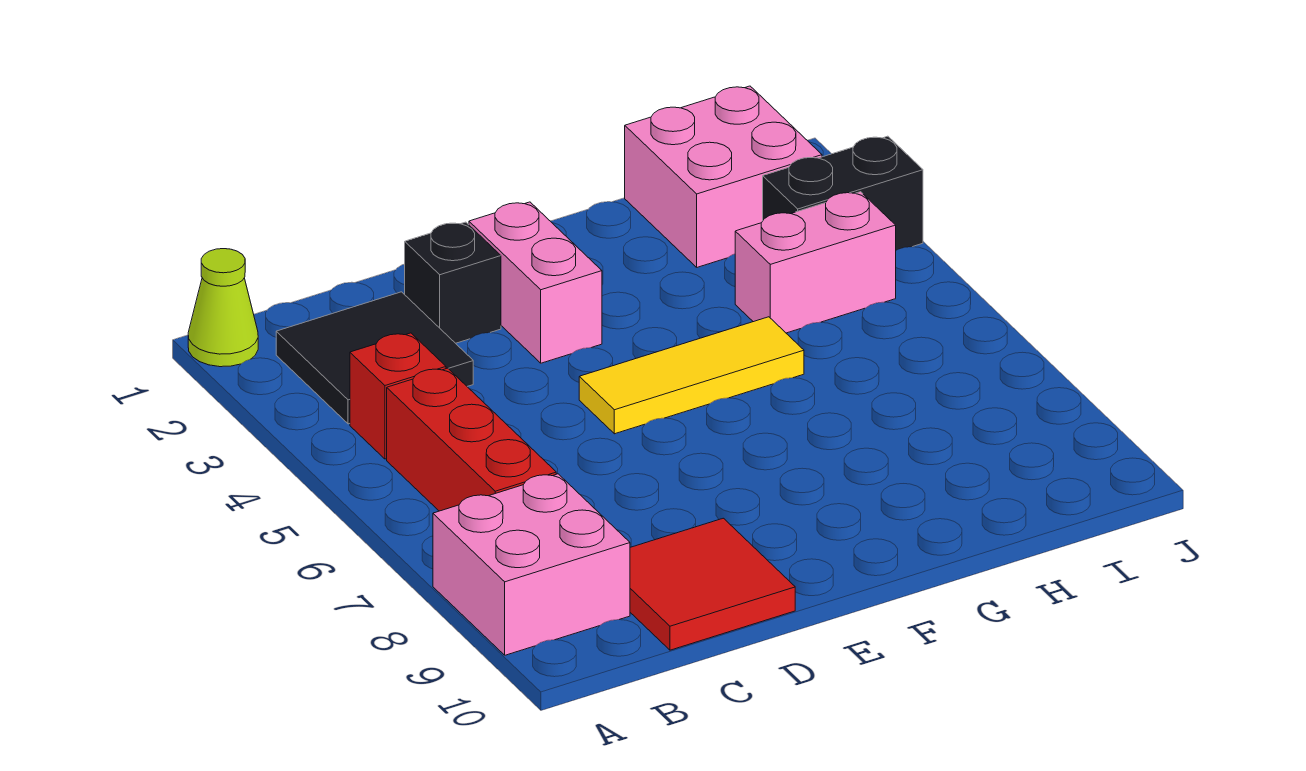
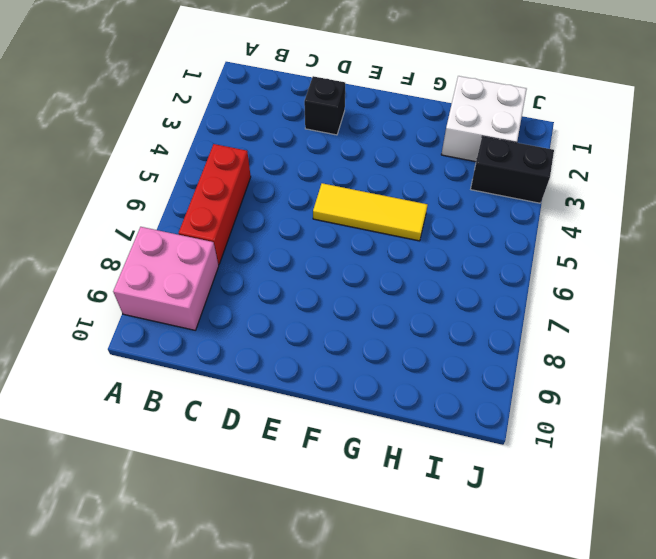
white brick H1:I2 level 1 -> pink brick H1:I2 level 1
none -> lime cone A1 level 1
none -> black tile B2:C3 level 1
none -> red brick B4 level 1

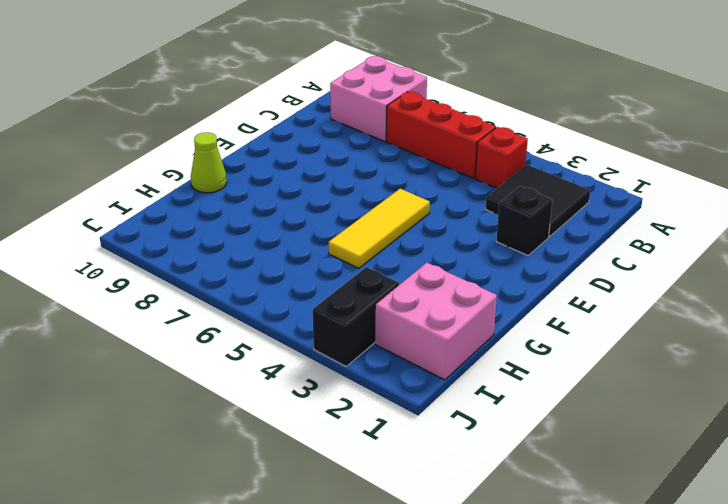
lime cone G10 level 1 -> lime cone A1 level 1
none -> red tile C9:D10 level 1
none -> pink brick E2:E3 level 1
none -> pink brick H4:I4 level 1

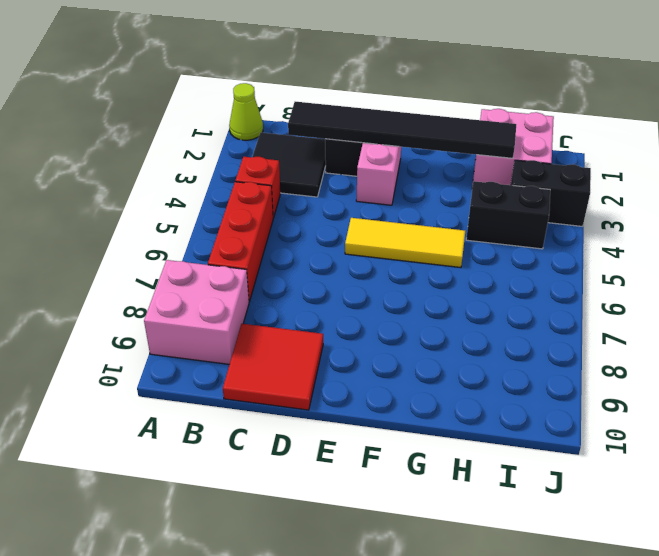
black tile C2:H2 level 2 -> none
black brick H4:I4 level 1 -> pink brick H4:I4 level 1

